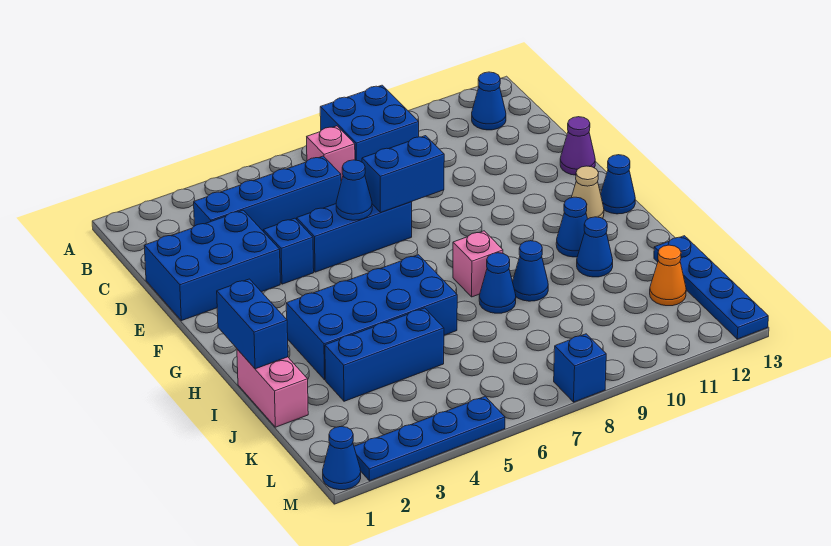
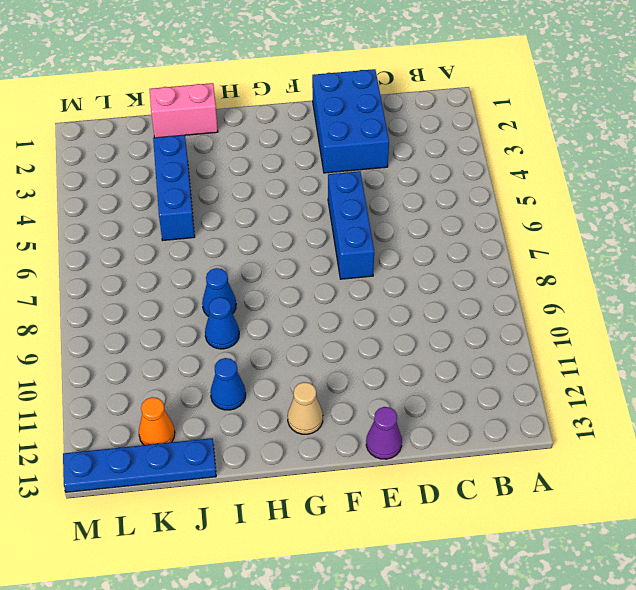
none -> blue brick A8:B9 level 1
none -> pink brick B7 level 1
none -> blue cone B12 level 1

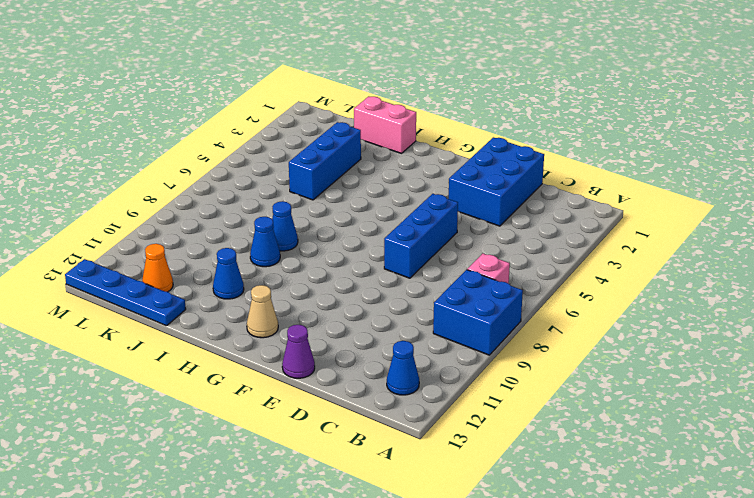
none -> blue brick C3:C6 level 1
none -> blue brick E4 level 1
none -> blue cone G13 level 1

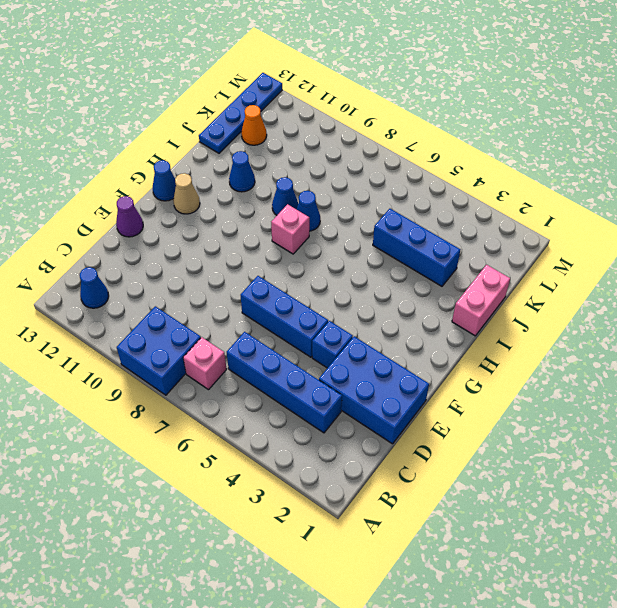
none -> blue brick H3:I6 level 1
none -> blue cone H11 level 1
none -> blue cone M1 level 1

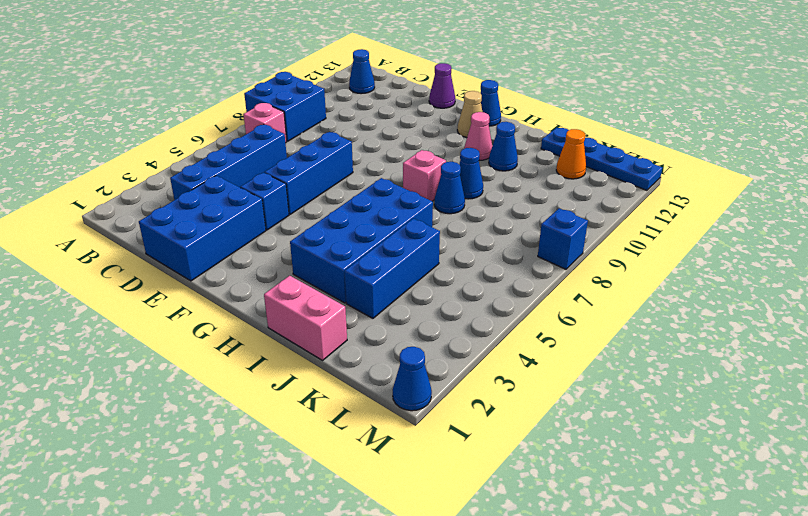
pink cone H11 level 1 -> blue cone H11 level 1
none -> blue plate M2:M5 level 1
none -> blue cone E6 level 2
none -> blue brick E7:E8 level 2

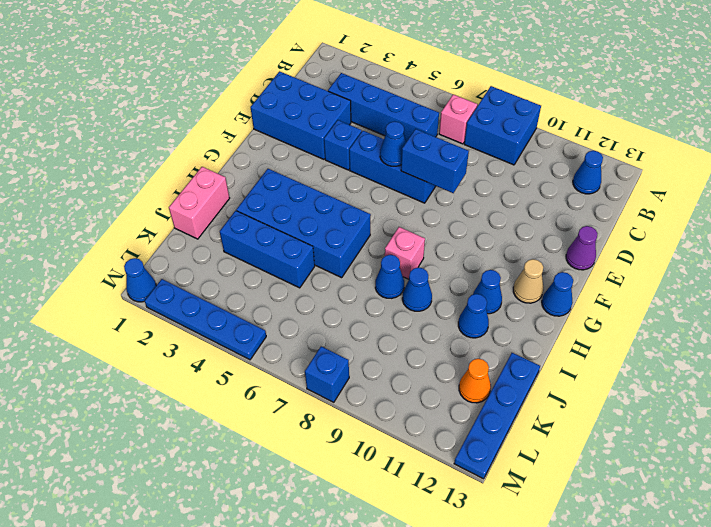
none -> blue brick H1:I1 level 2

